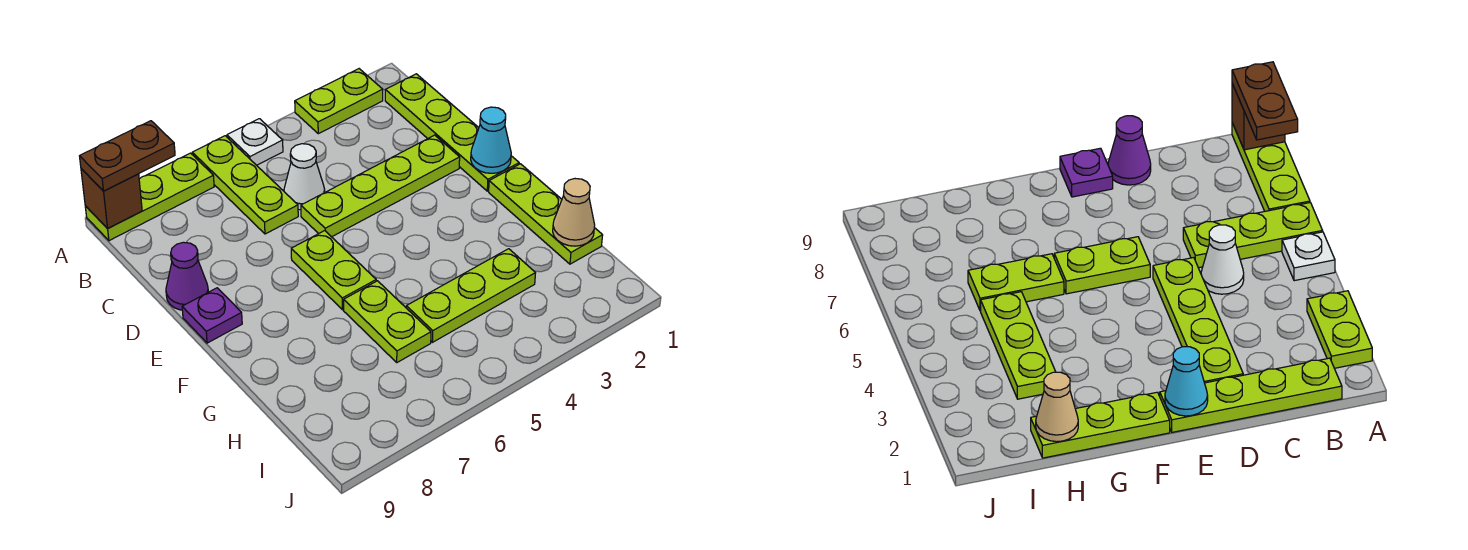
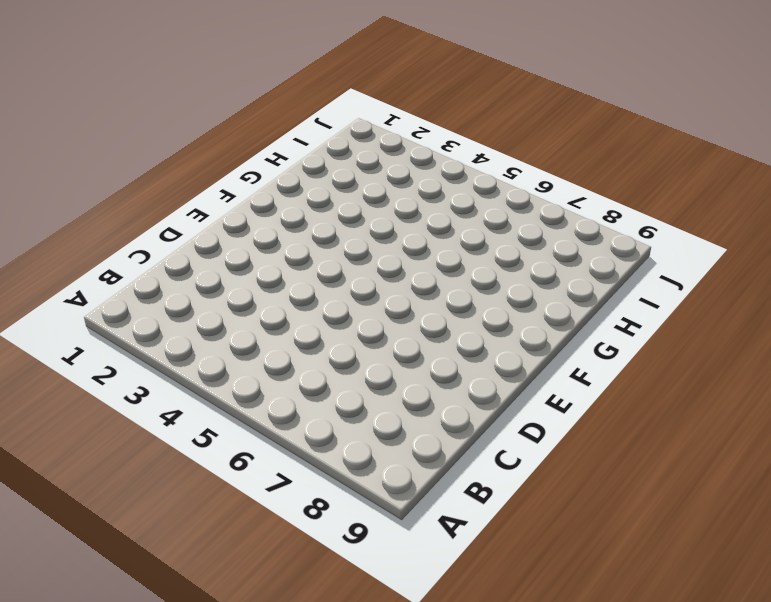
none -> lime plate A2:A3 level 1
none -> white plate A5 level 1
none -> lime plate A6:C6 level 1

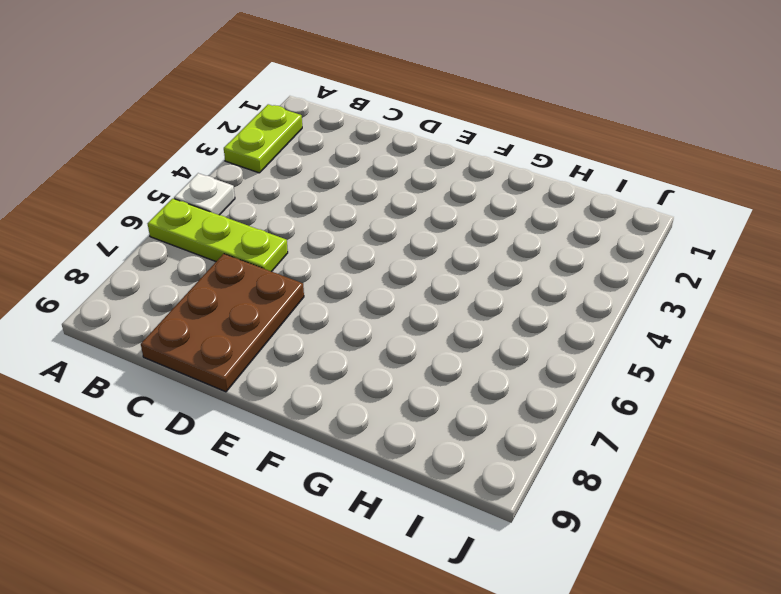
brown plate C7:D9 level 1 -> purple cone D9 level 1
none -> lime plate A7:A9 level 1
none -> lime plate B1:E1 level 1
none -> white cone C5 level 1

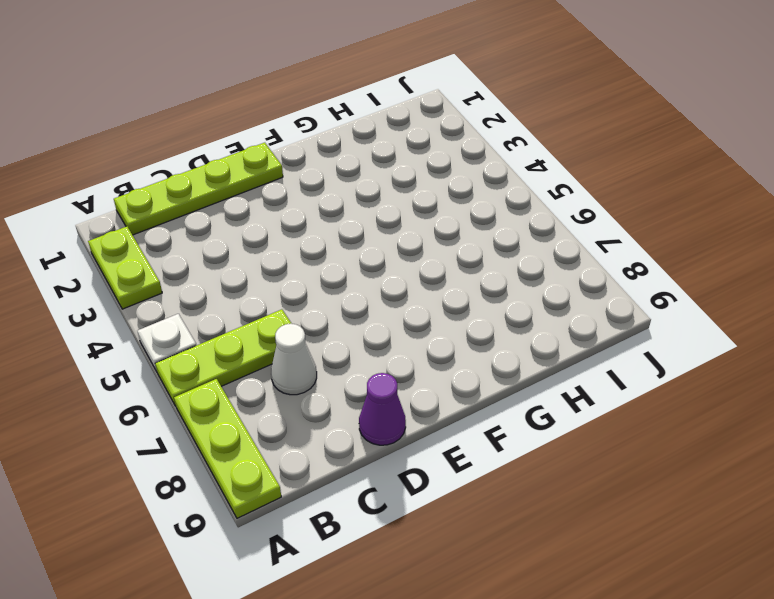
white cone C7 level 1 -> white cone C5 level 1
none -> lime plate D2:D5 level 1
none -> lime plate E6:F6 level 1
none -> purple plate E9 level 1

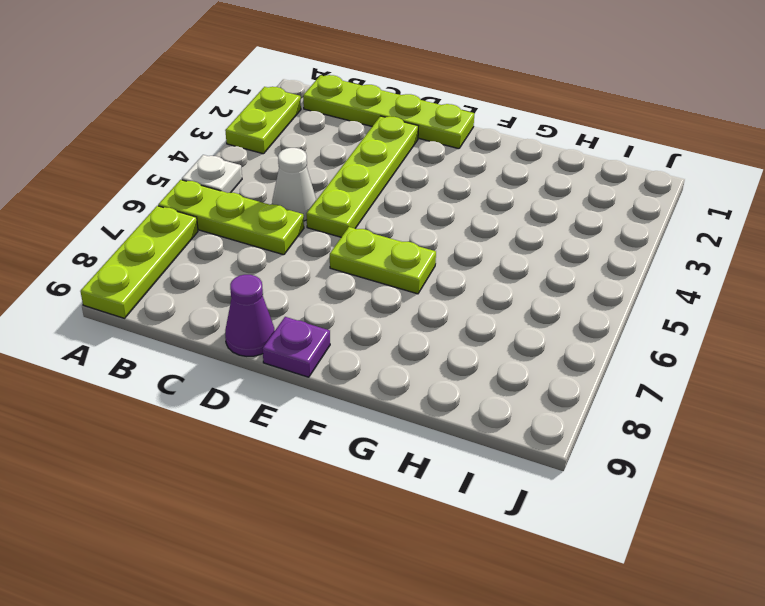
none -> lime plate F1:H1 level 1
none -> lime plate G6:H6 level 1
none -> lime plate H3:H5 level 1

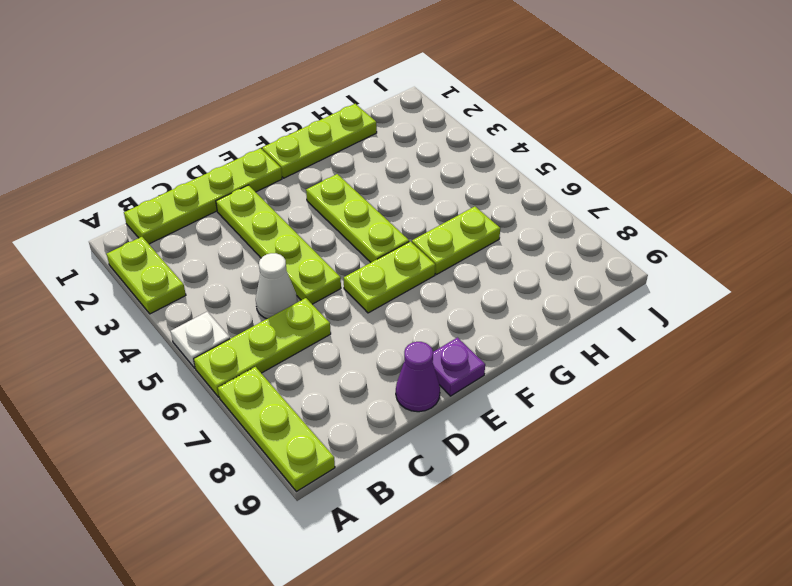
lime plate F3:F5 level 1 -> lime plate H3:H5 level 1
none -> brown brick A9 level 2
none -> cyan cone E1 level 2
none -> tan cone H1 level 2

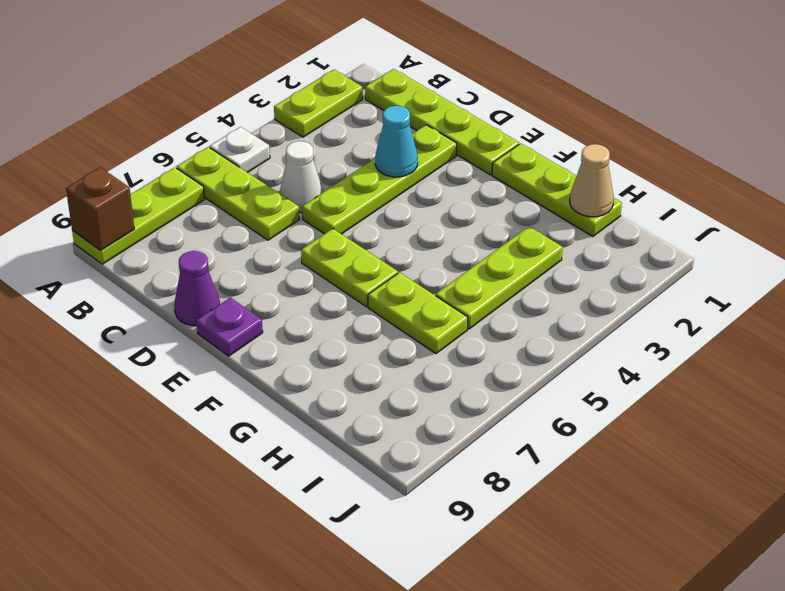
cyan cone D3 level 2 -> cyan cone E1 level 2
none -> brown plate A8:A9 level 3

